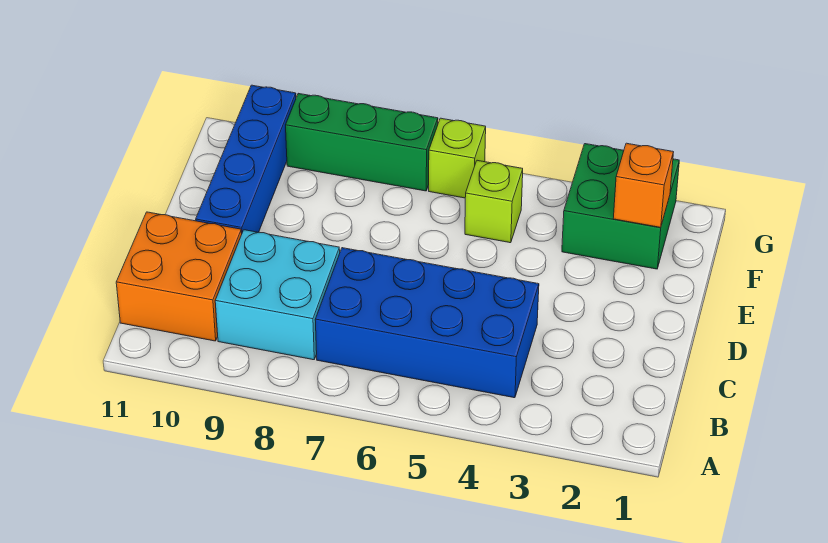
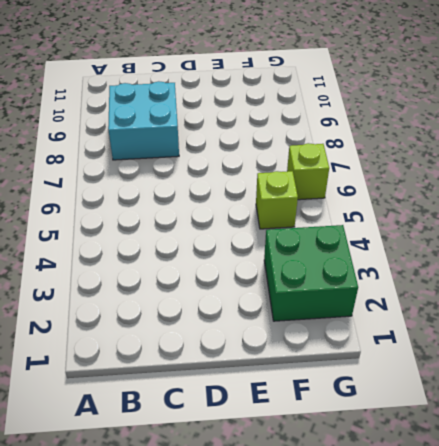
none -> blue brick B4:C7 level 1
none -> orange brick B10:C11 level 1

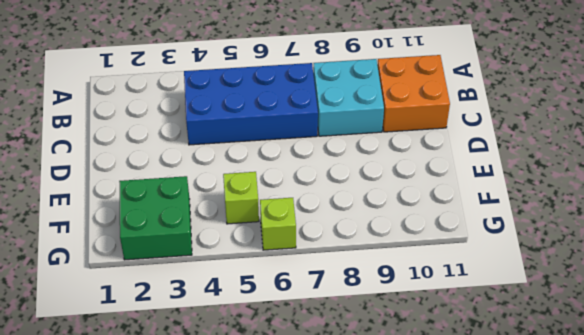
none -> blue brick D10:G10 level 1
none -> green brick G7:G9 level 1

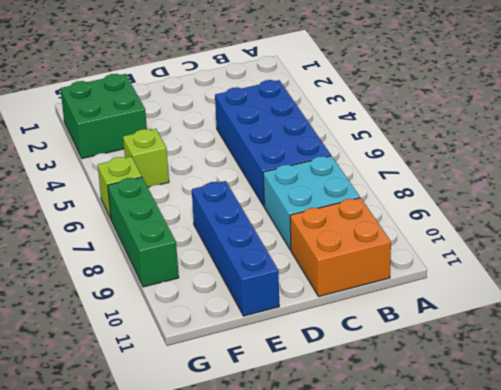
blue brick E8:E11 level 1 -> blue brick D10:G10 level 1
none -> orange brick F2 level 2

